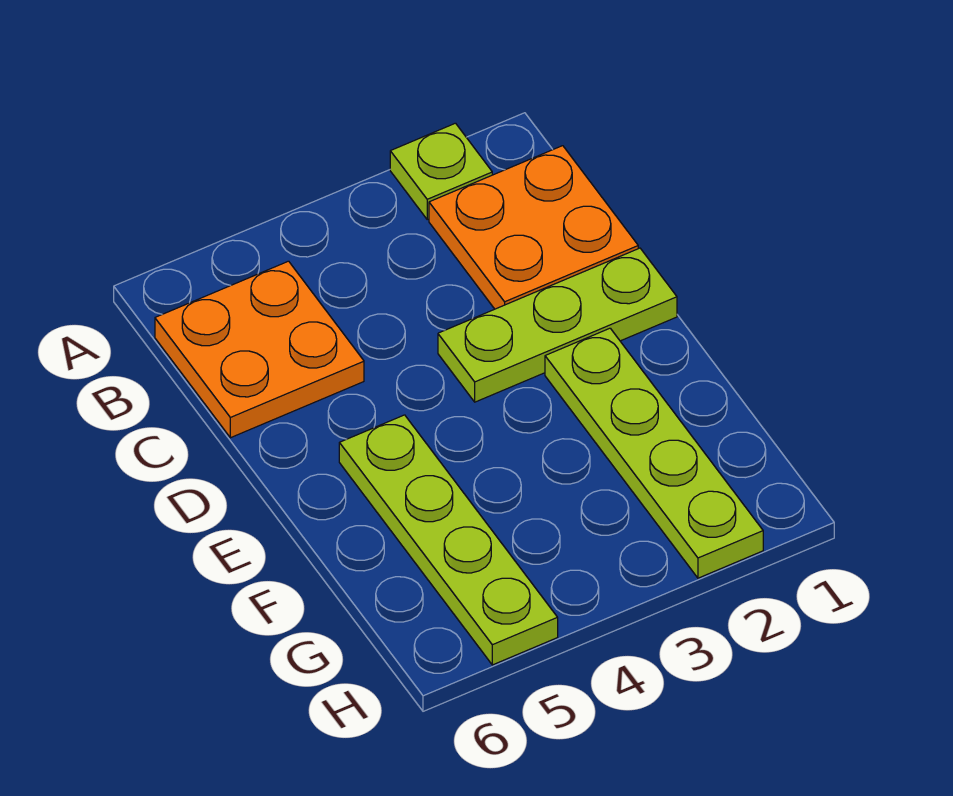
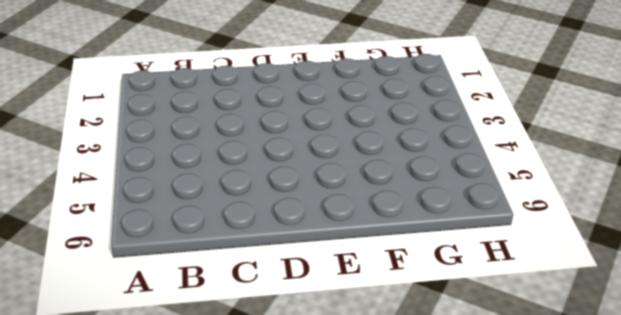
none -> lime plate A2 level 1
none -> orange plate B1:C2 level 1

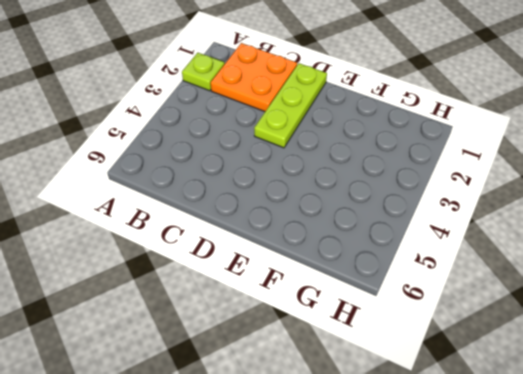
none -> orange plate B5:C6 level 1
none -> lime plate E2:H2 level 1

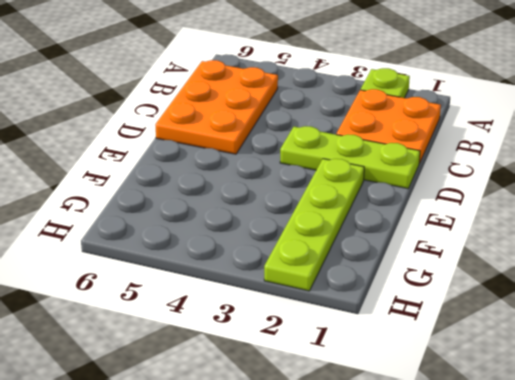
orange plate B5:D6 level 1 -> orange plate B5:C6 level 1
none -> lime plate E5:H5 level 1

